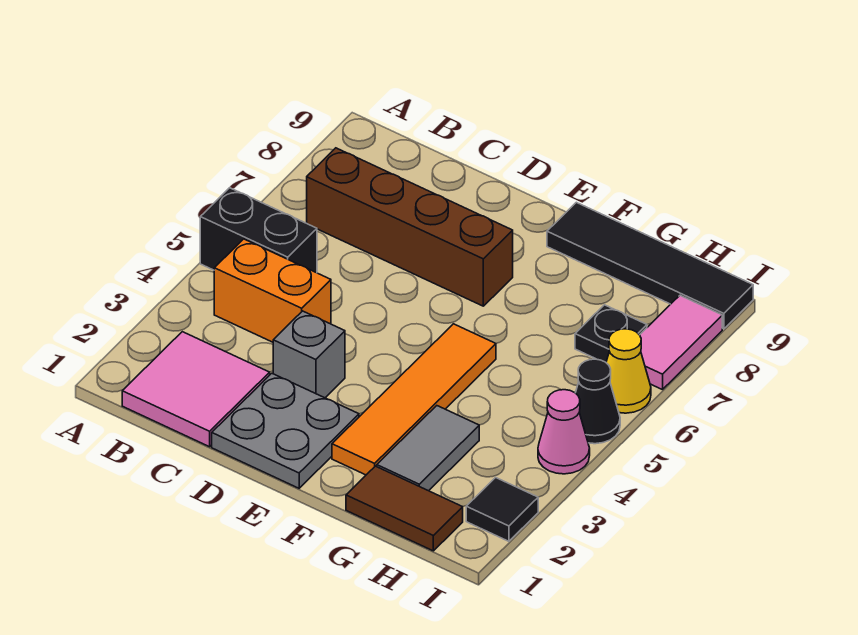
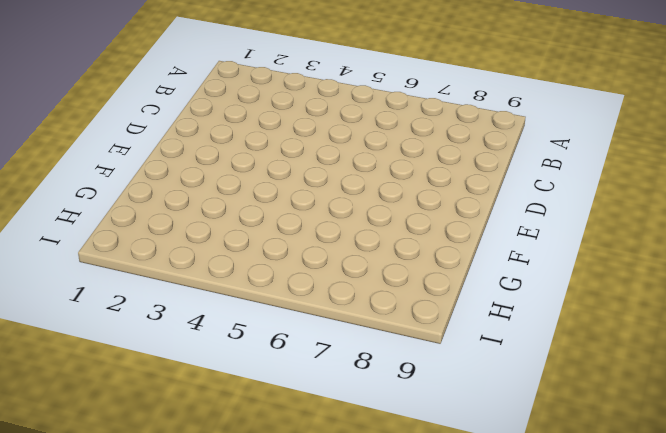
none -> black brick A5:B5 level 1
none -> pink tile B1:C2 level 1
none -> orange brick B4:C4 level 1

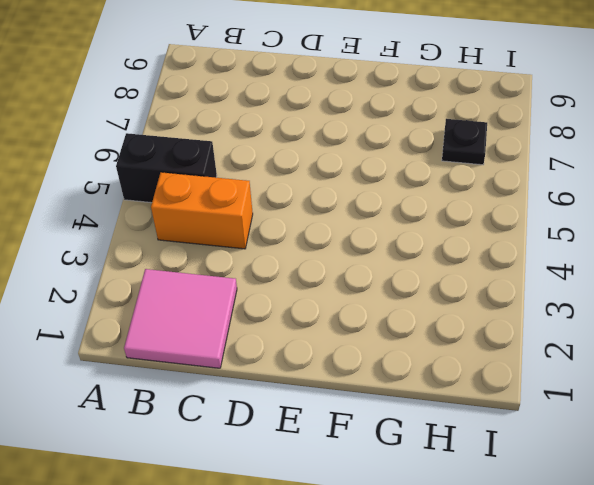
none -> brown brick B7:E7 level 1
none -> grey plate D1:E2 level 1
none -> grey brick D3 level 1

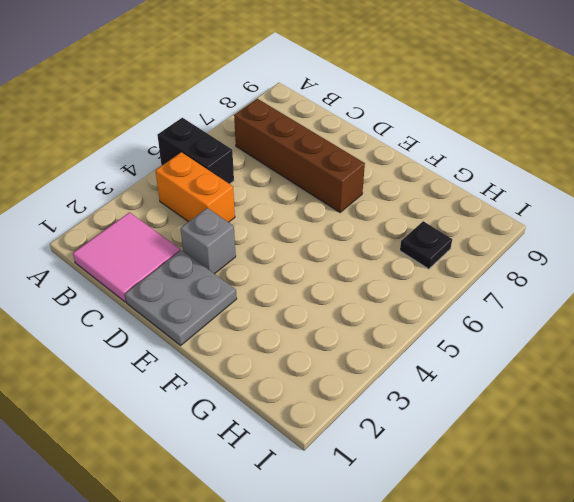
none -> orange tile F2:F5 level 1
none -> black tile F9:I9 level 1
none -> brown tile G1:H1 level 1

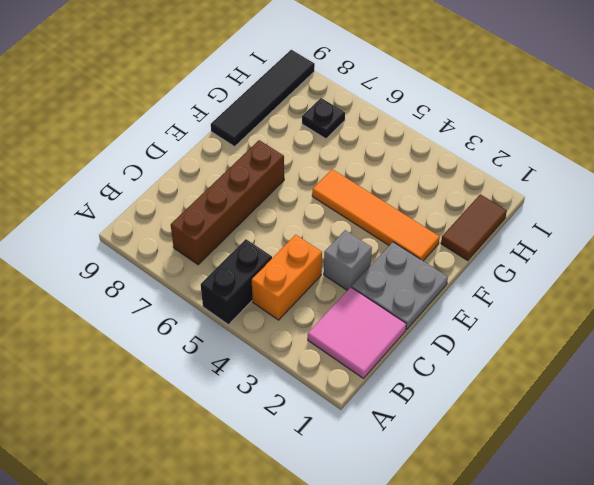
none -> grey tile G2:G3 level 1
none -> black tile I2 level 1
none -> pink cone I4 level 1

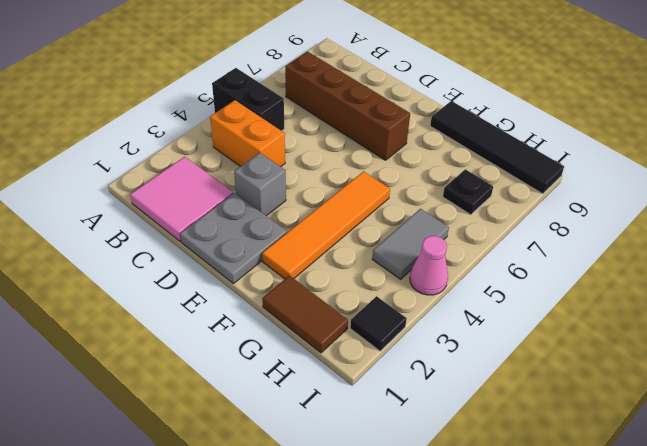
grey tile H4:H5 level 1 -> grey tile G2:G3 level 1
none -> black cone I5 level 1
none -> yellow cone I6 level 1
none -> pink tile I7:I8 level 1

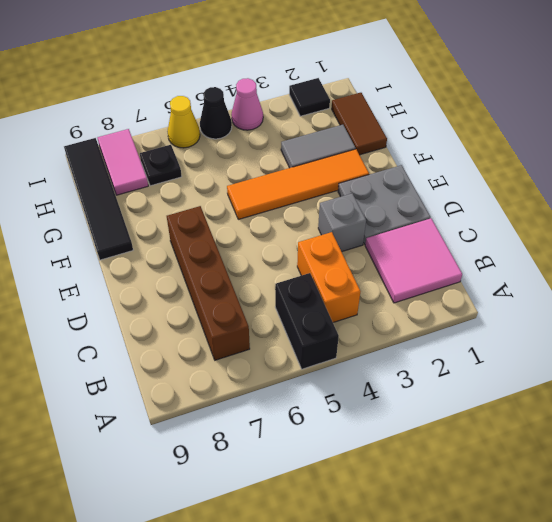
pink tile H8:I8 level 1 -> pink tile I7:I8 level 1

